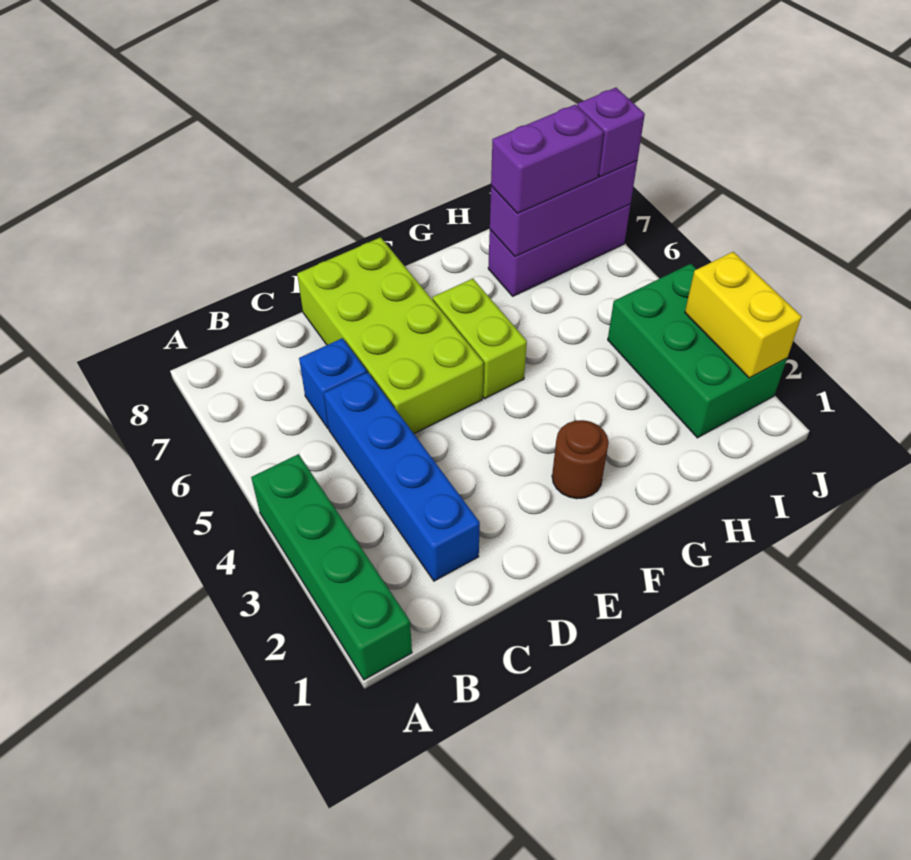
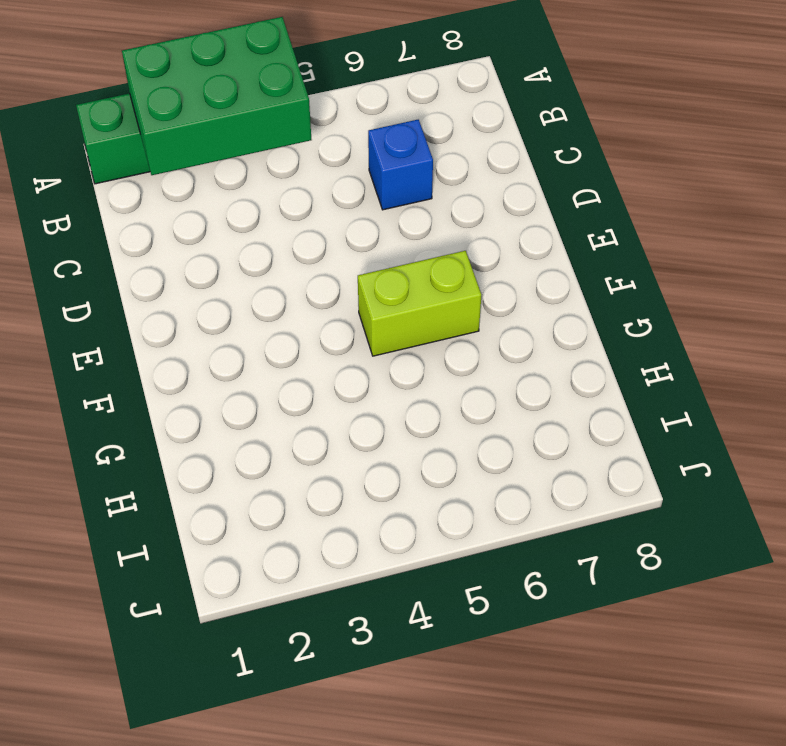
green brick A2:B4 level 2 -> green brick I2:J4 level 1
none -> blue brick C2:C5 level 1
none -> lime brick D5:E8 level 1
none -> brown round brick F2 level 1

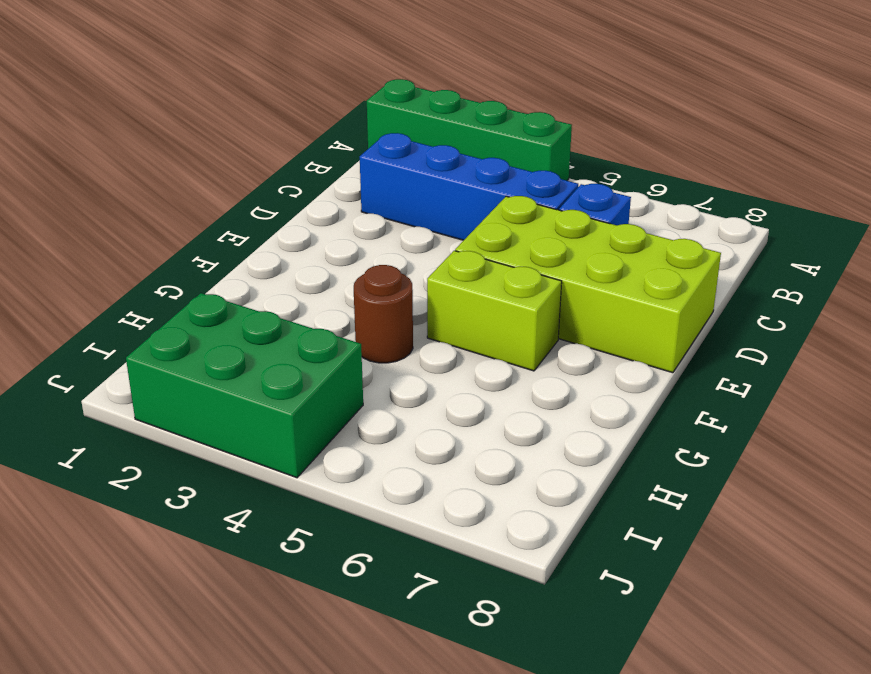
brown round brick G4 level 1 -> brown round brick F2 level 1
none -> purple brick H7:J7 level 1
none -> purple brick H7:J7 level 2
none -> yellow brick J2:J3 level 2

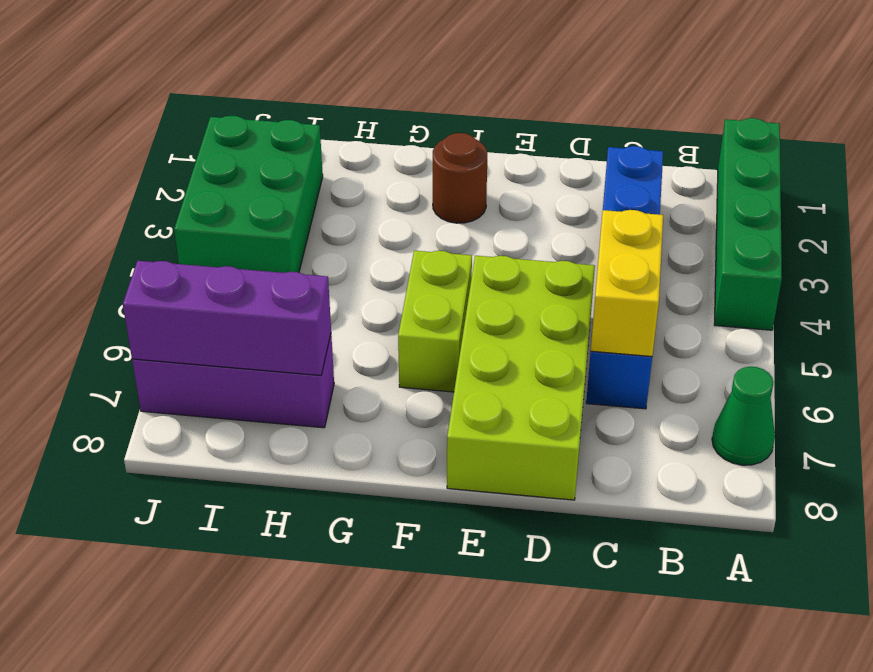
green cone A7 level 1 -> none
yellow brick C5:C6 level 2 -> yellow brick J2:J3 level 2
none -> purple brick H7:I7 level 3
none -> purple brick J7 level 3

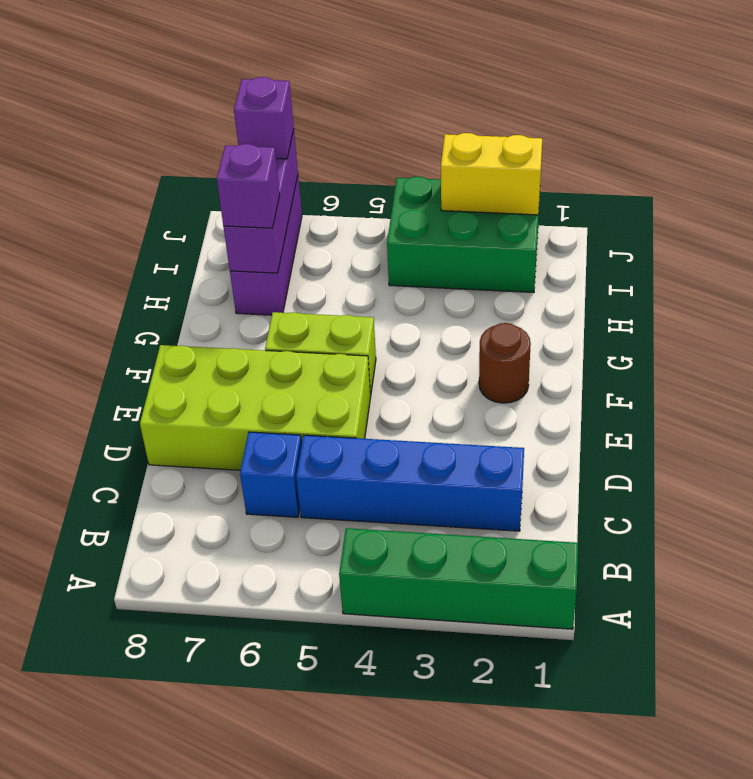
purple brick H7 level 3 -> purple brick H7:I7 level 3

